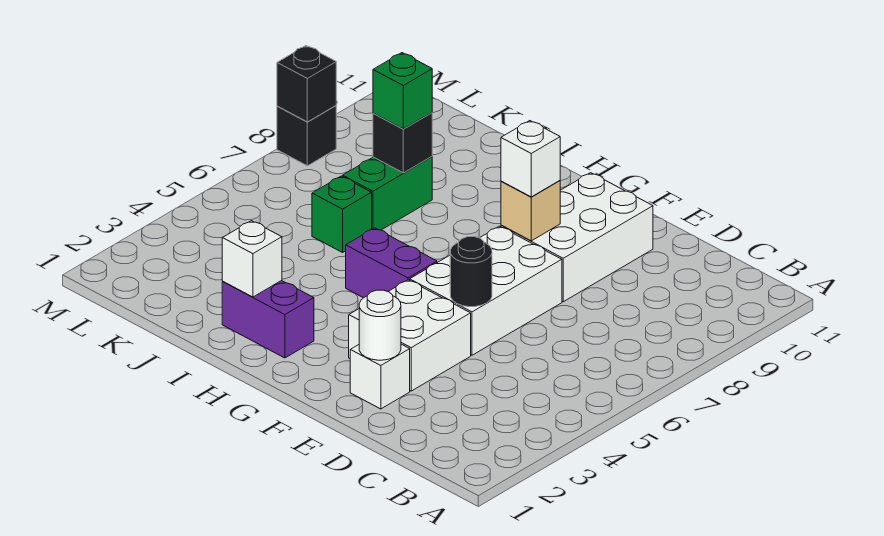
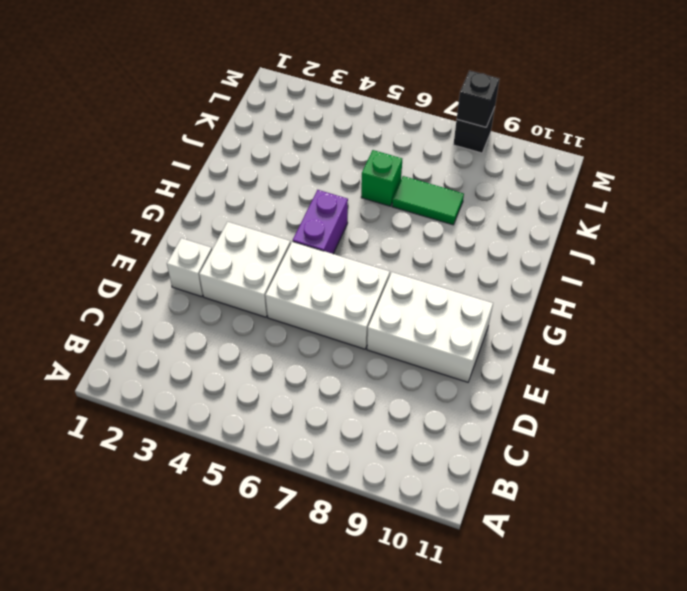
green tile J7:J8 level 1 -> green brick J7:J8 level 1
none -> purple brick H2:I2 level 1
none -> white round brick E2 level 2
none -> black round brick E5 level 2

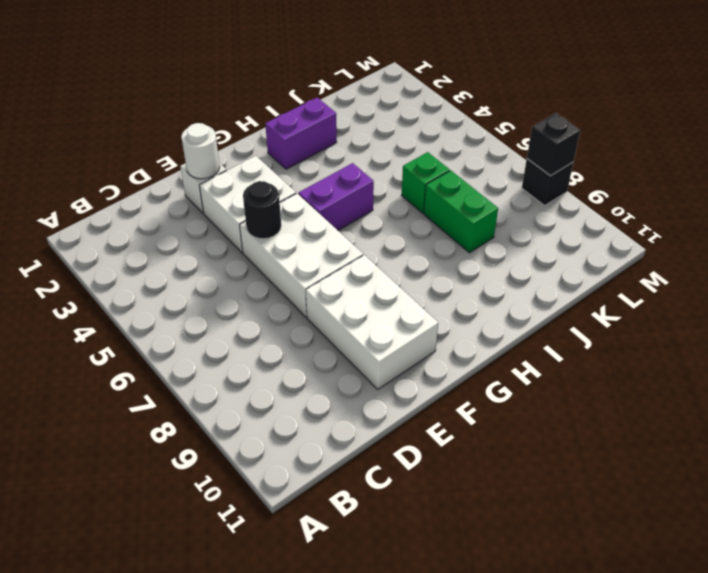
none -> tan brick F8 level 2
none -> white brick I2 level 2
none -> black brick J8 level 2

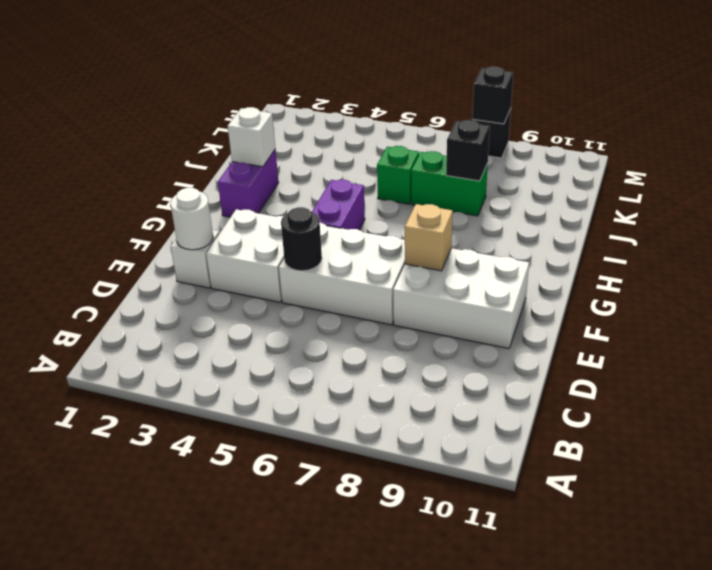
none -> white brick F8 level 3
none -> green brick J8 level 3

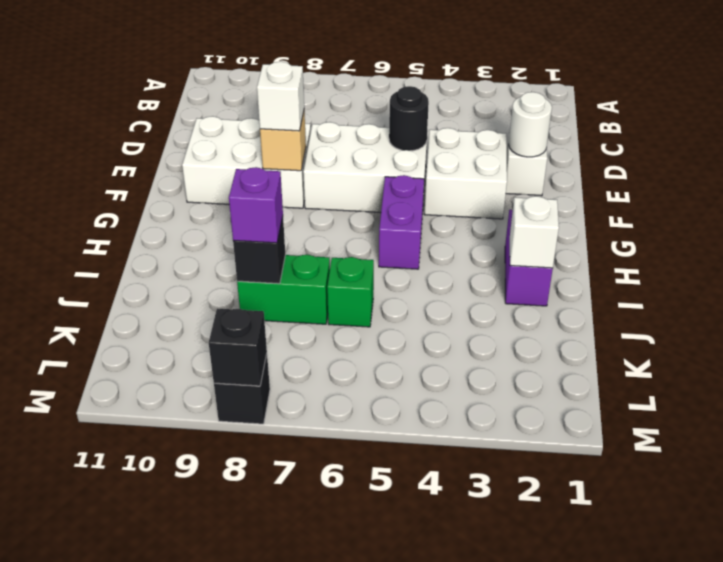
purple brick J8 level 3 -> green brick J8 level 3

